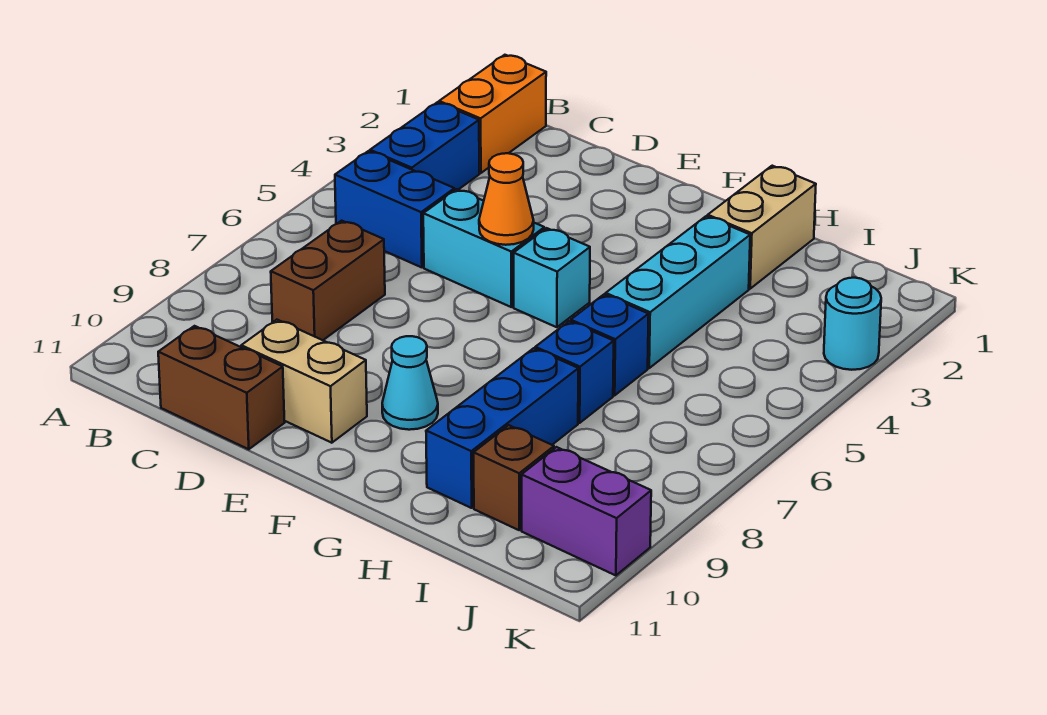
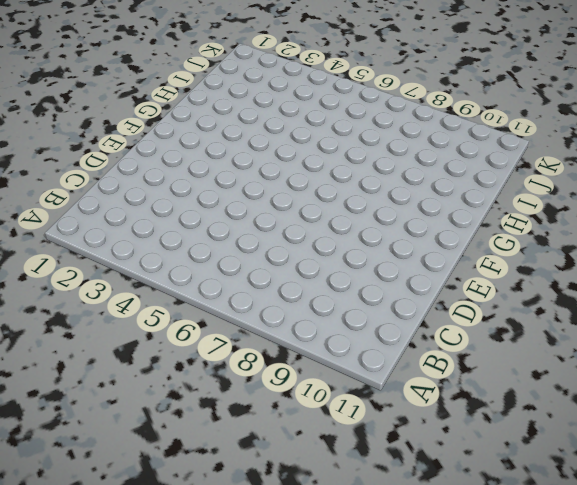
none -> orange brick B1:B2 level 1
none -> blue brick B3:B4 level 1
none -> blue brick B5:C5 level 1

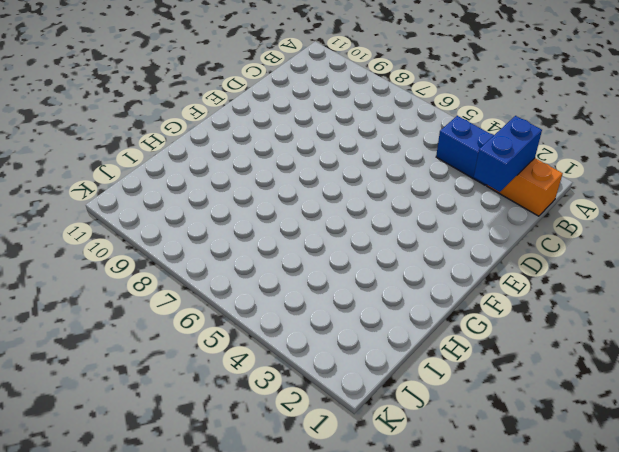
blue brick B2:C2 level 2 -> blue brick B5:C5 level 1
none -> brown brick C7:C8 level 1
none -> brown brick C11:D11 level 1
none -> cyan brick D5:E5 level 1

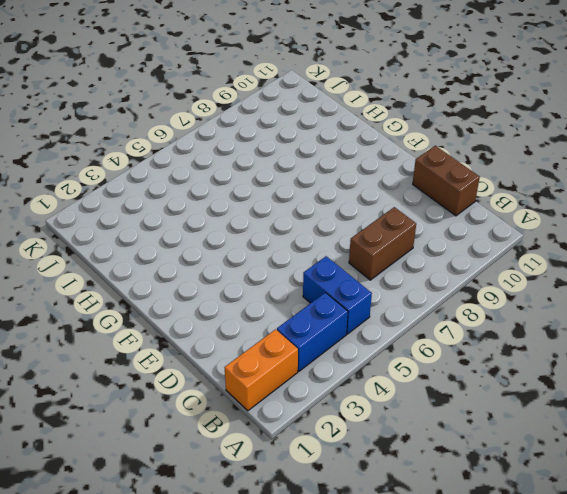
none -> cyan brick D5:E5 level 1
none -> tan brick D10:E10 level 1
none -> cyan brick F5 level 1

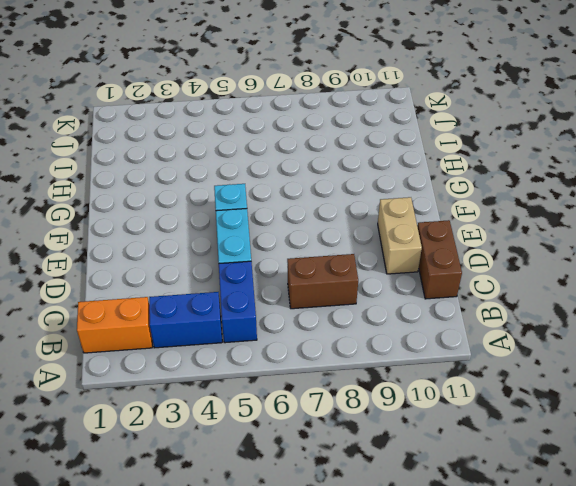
none -> cyan cone F9 level 1
none -> tan brick H1:H2 level 1
none -> cyan brick H3:H5 level 1

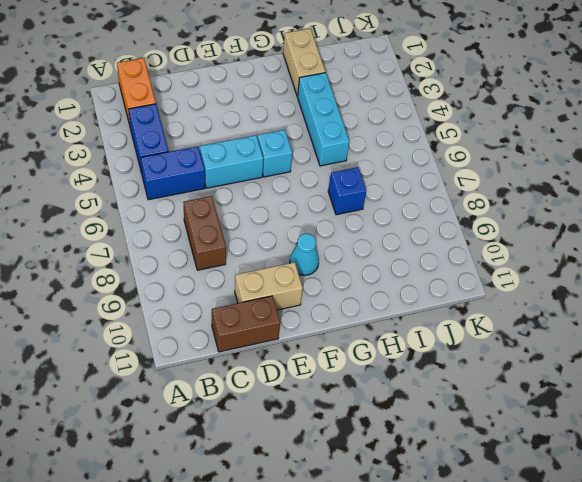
none -> blue brick H6 level 1
none -> blue brick H8:H10 level 1
none -> brown brick I10 level 1

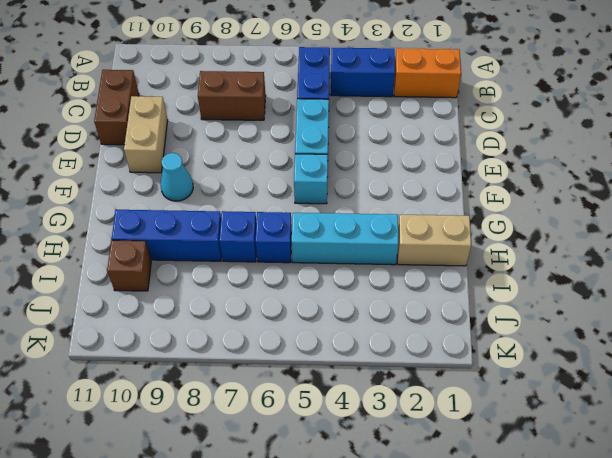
none -> purple brick J10:K10 level 1
none -> cyan round brick K3 level 1
none -> orange cone E5 level 2

